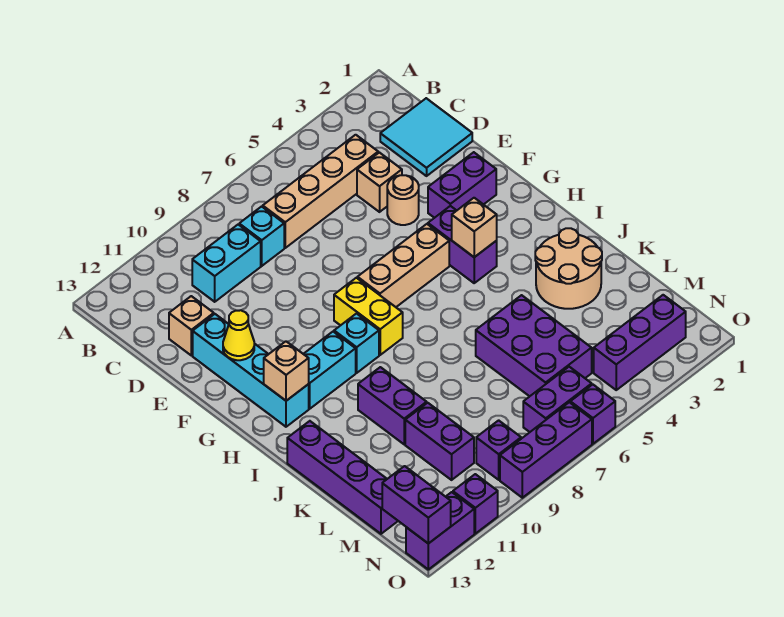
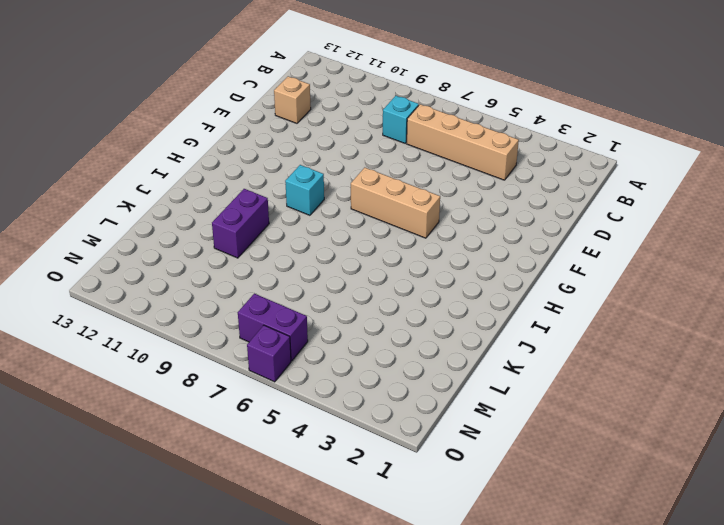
none -> cyan tile C1:D2 level 1
none -> cyan brick C9:C10 level 1
none -> tan brick D4 level 1
none -> tan round brick E4 level 1

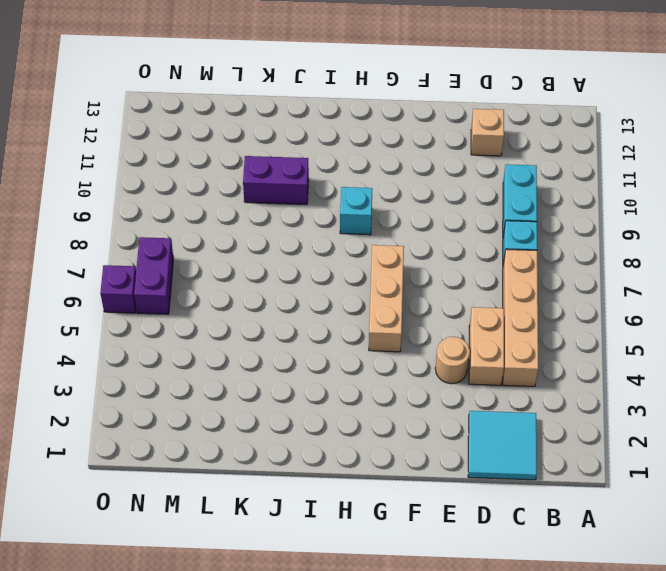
tan brick D4:D5 level 1 -> tan brick D4 level 1
none -> cyan brick E12:H12 level 1
none -> purple brick F2:F3 level 1
none -> purple brick G4:H4 level 1
none -> yellow brick G8:H8 level 1

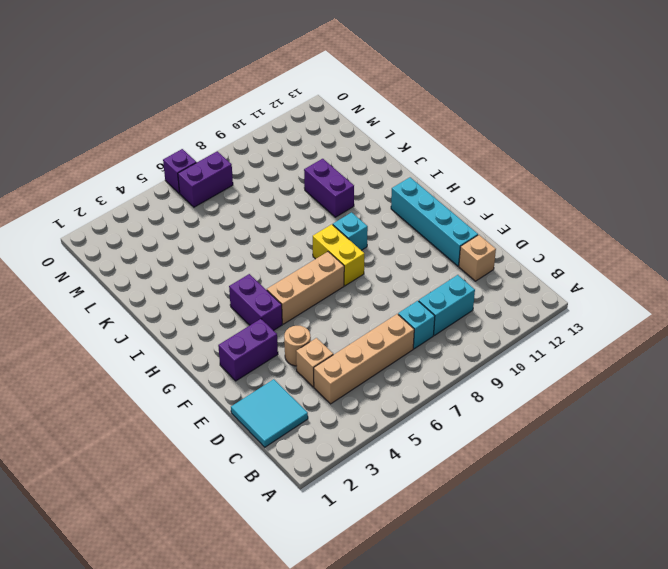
none -> cyan brick H10:H11 level 1
none -> tan round brick J2:K3 level 1
none -> purple brick J13:M13 level 1
none -> purple brick K5:M6 level 1

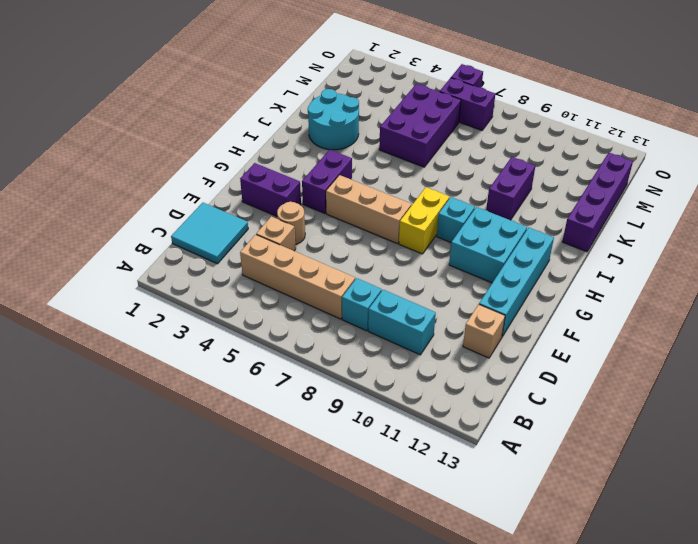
cyan brick G10:H11 level 1 -> cyan brick H10:H11 level 1
cyan round brick J2:K3 level 1 -> tan round brick J2:K3 level 1
none -> purple brick L10:M10 level 1
none -> purple brick N2:N4 level 1
none -> purple brick N9 level 1
none -> purple brick O7:O9 level 1

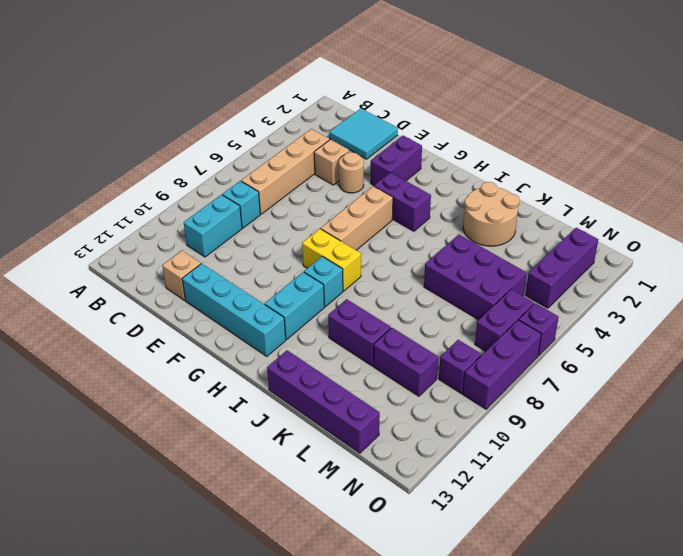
none -> purple brick O11 level 1
none -> purple brick O12:O13 level 1
none -> yellow cone F12 level 2
none -> tan brick H4 level 2

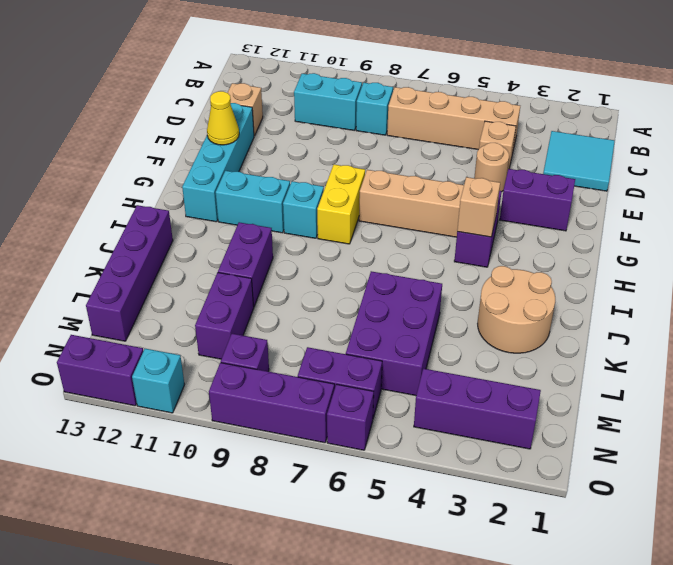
cyan brick O11 level 1 -> purple brick O11 level 1
none -> tan brick H12 level 2
none -> purple brick N13:O13 level 2

